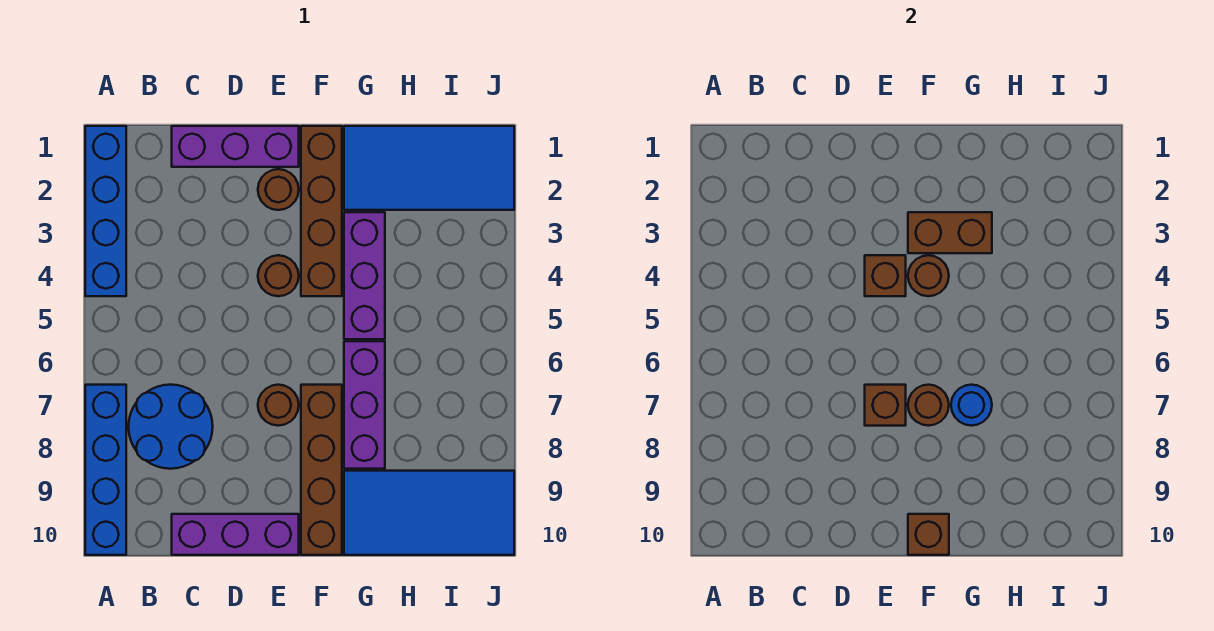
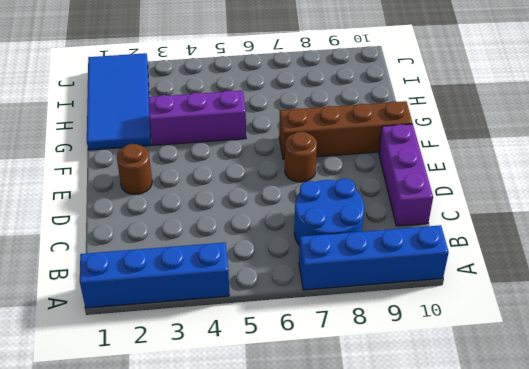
none -> purple brick C1:E1 level 1
none -> brown round brick E4 level 1
none -> brown brick F1:F4 level 1

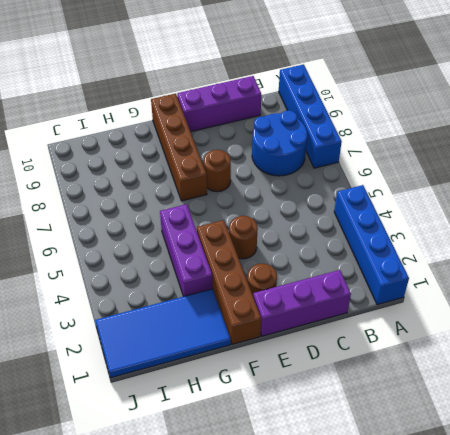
none -> purple brick G6:G8 level 1
none -> blue tile G9:J10 level 1
none -> brown brick E4 level 2

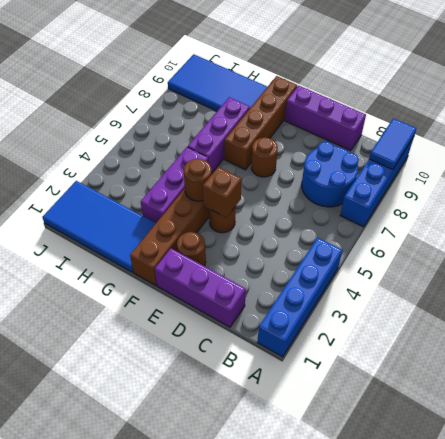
blue tile A9:A10 level 2 -> none
none -> brown brick E7 level 2
none -> brown brick F3:G3 level 2
none -> brown round brick F7 level 2

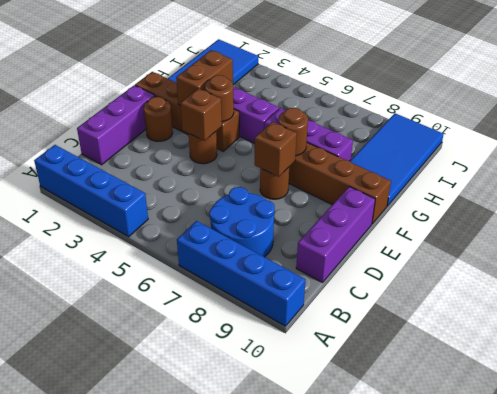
none -> brown brick F10 level 2
none -> blue round brick G7 level 2

